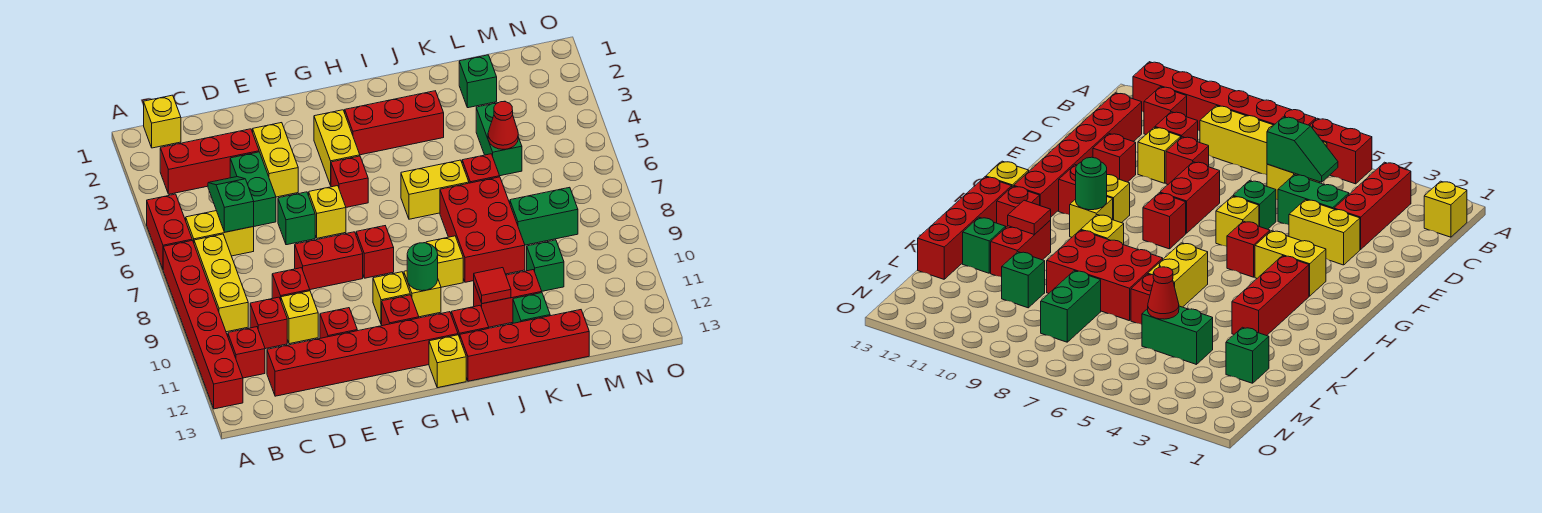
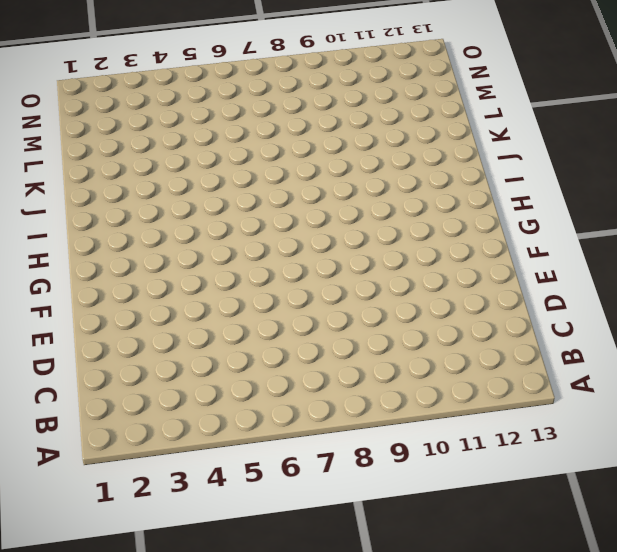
none -> red brick A5:A6 level 1
none -> red brick A7:A12 level 1
none -> yellow brick B1 level 1
none -> red brick B3:D3 level 1

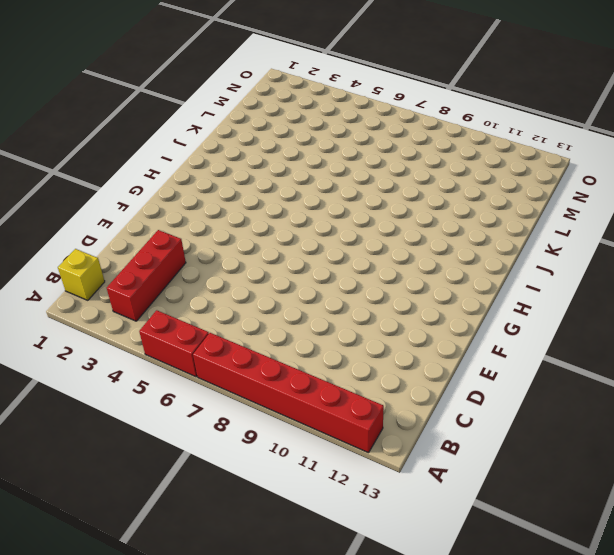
none -> yellow brick B6:C6 level 1
none -> yellow brick B7:B9 level 1
none -> red brick B11 level 1
none -> red brick C10 level 1

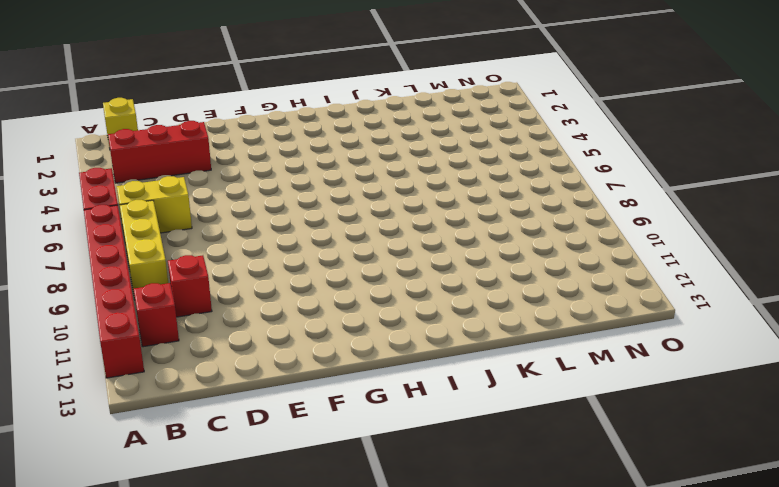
none -> red brick C12:H12 level 1
none -> green brick D4:D5 level 1
none -> red brick D9 level 1
none -> yellow brick D10 level 1

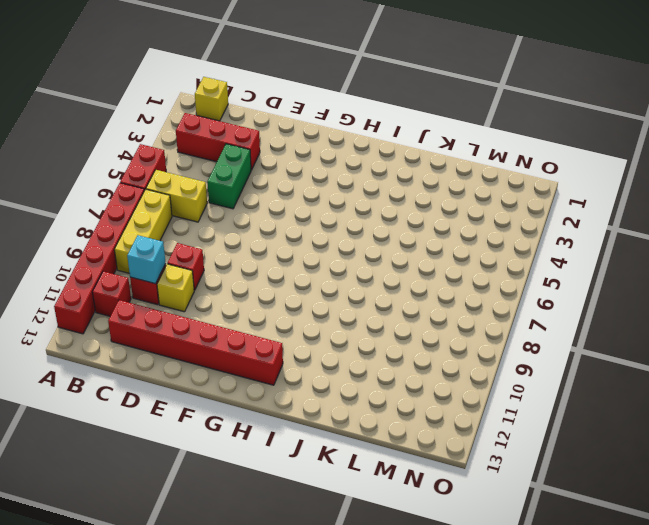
cyan brick C10 level 2 -> none
none -> yellow brick E3:E4 level 1
none -> green brick E6 level 1
none -> red brick E8:F8 level 1
none -> red brick E11 level 1

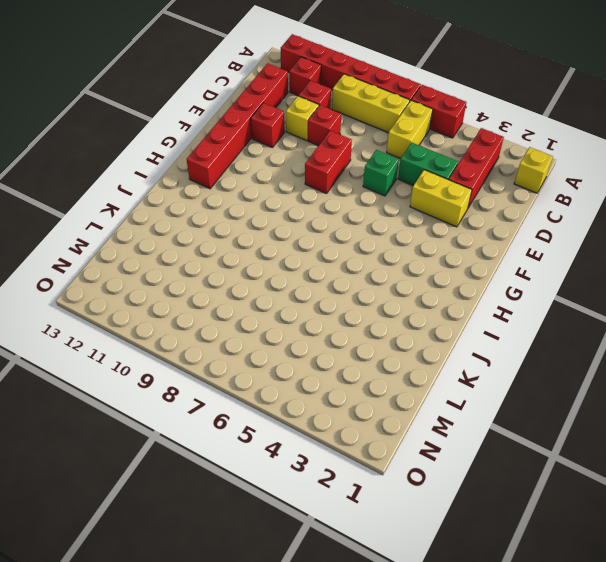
none -> yellow brick F6 level 1
none -> yellow brick G3:G4 level 1
none -> red brick G5 level 1
none -> red brick G8 level 1

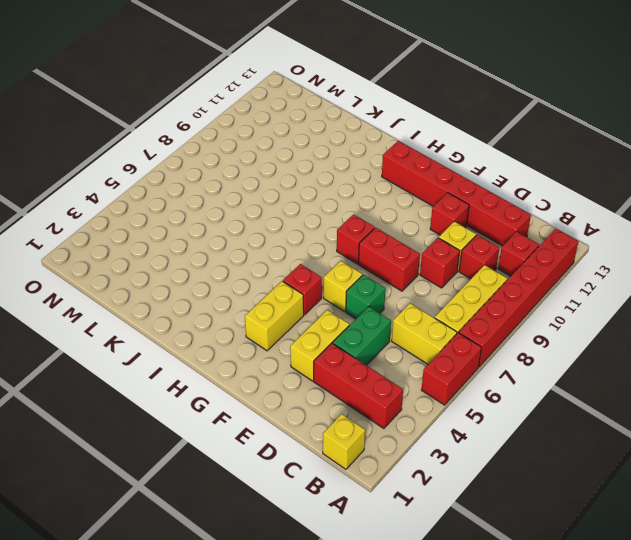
none -> yellow brick G10 level 1
none -> red brick G11 level 1
none -> red brick H3:J3 level 1
none -> yellow brick H10 level 1

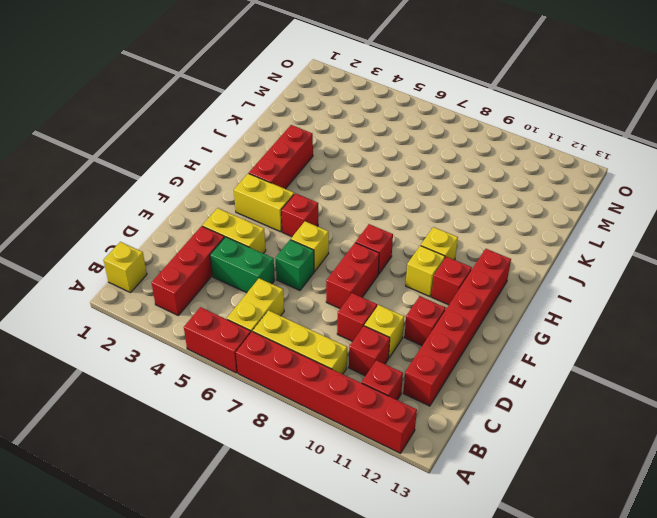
none -> yellow brick H13 level 1
none -> yellow brick I6:J6 level 1
none -> yellow brick I9 level 1
none -> red brick I12 level 1

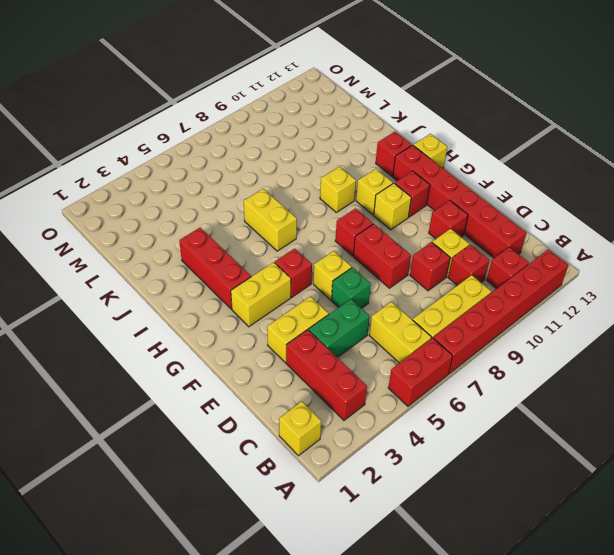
none -> red brick I13:L13 level 1
none -> red brick J7:K9 level 1
none -> red brick J11:K11 level 1
none -> red brick K6 level 1

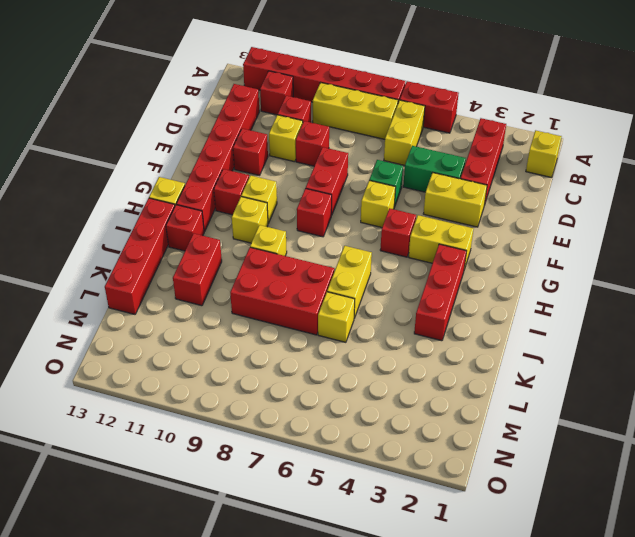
yellow brick K6 level 1 -> red brick K6 level 1
none -> green brick K12 level 1
none -> green brick L2 level 1
none -> green brick L4:L5 level 1
none -> green brick L8:M8 level 1

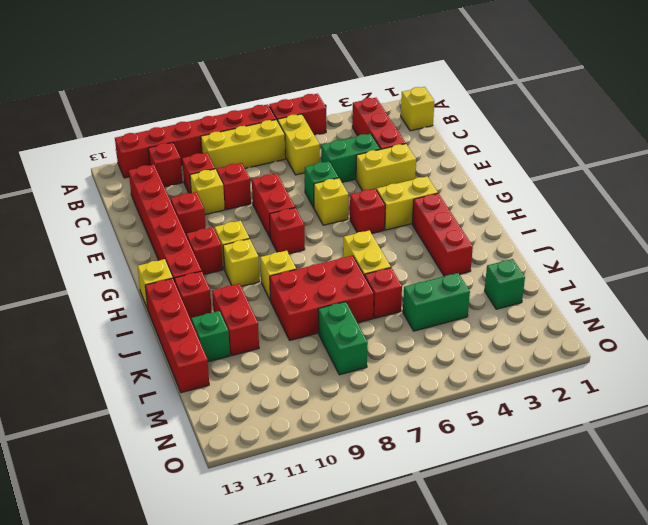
none -> green brick L10 level 1
none -> green slope C5:C6 level 2 top 6
none -> green round brick H10 level 2
none -> red tile J11 level 2

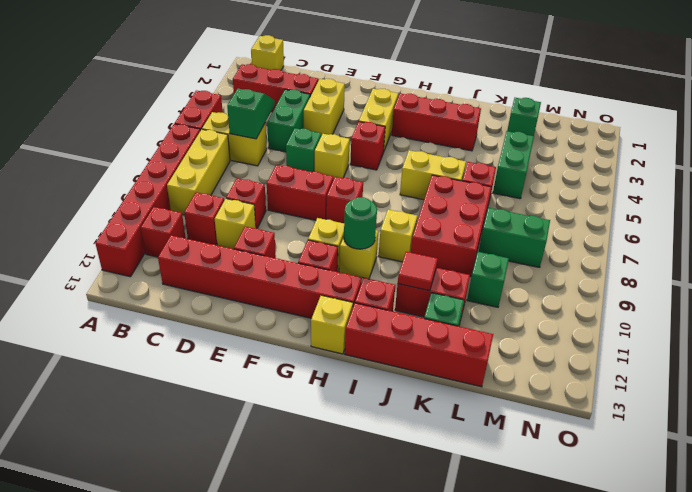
none -> red cone L5 level 2

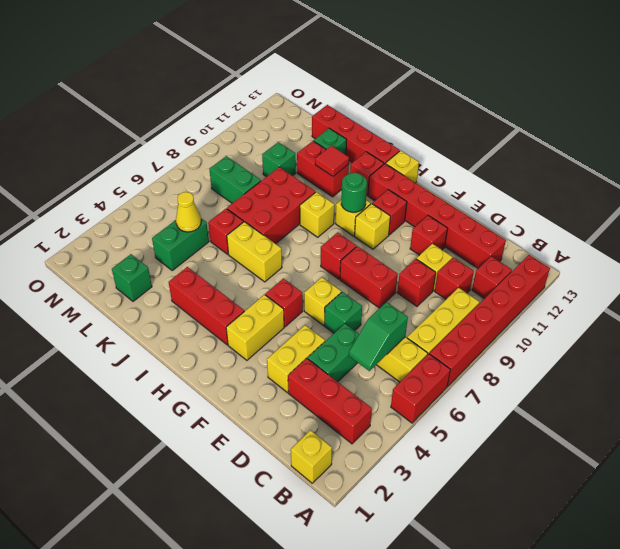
yellow cone L5 level 2 -> red cone L5 level 2

